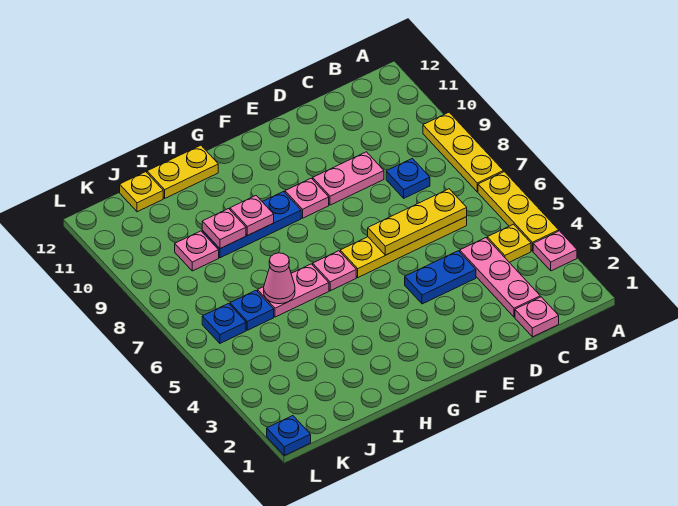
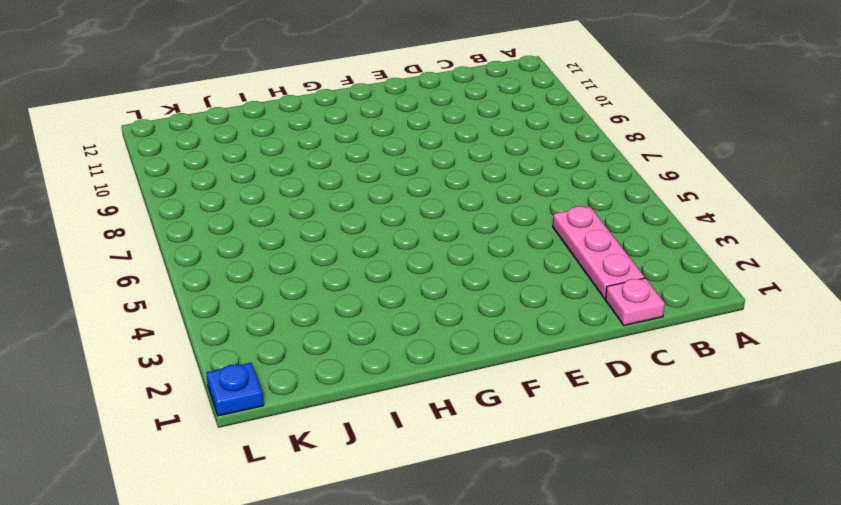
none -> pink plate A3 level 1
none -> yellow plate A4:A6 level 1
none -> yellow plate A7:A9 level 1

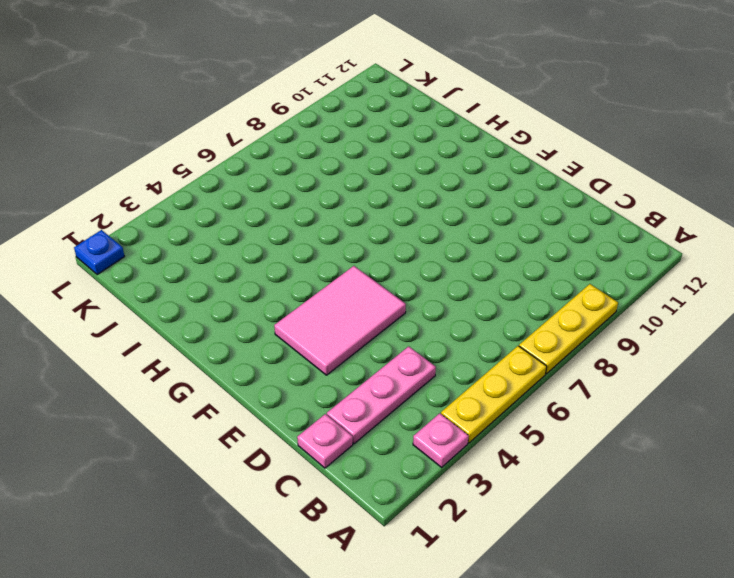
pink tile E3:F5 level 1 -> blue plate D4:E4 level 1
none -> yellow plate B4 level 1
none -> yellow plate C6:F6 level 1
none -> blue plate C8 level 1

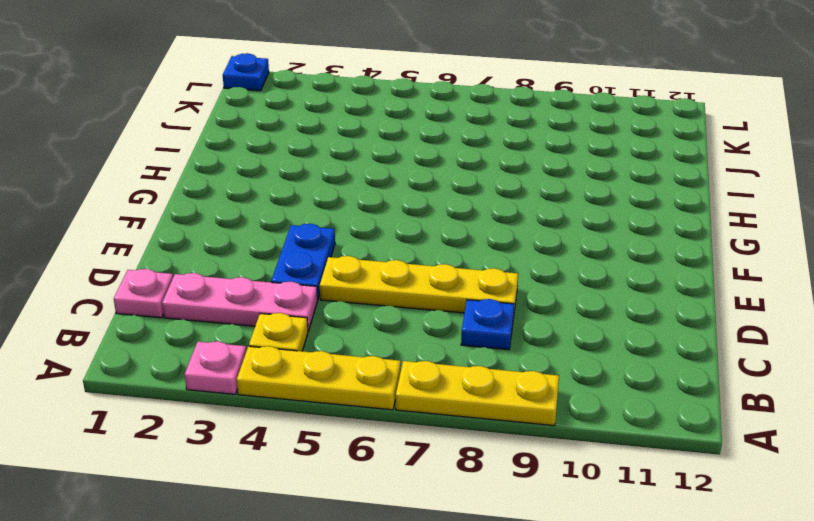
yellow plate D5:D8 level 1 -> yellow plate C6:F6 level 1
none -> pink plate D9:E9 level 1
none -> pink plate F9 level 1
none -> pink plate G6 level 1

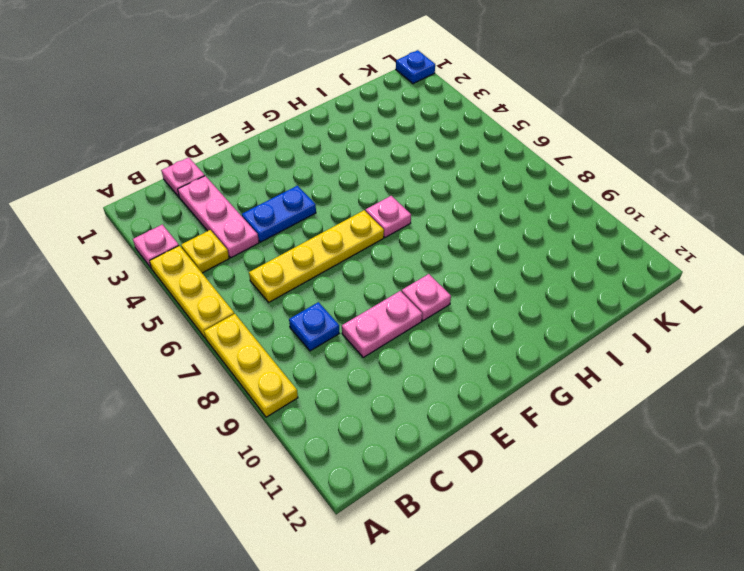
none -> blue plate G9:I9 level 1
none -> pink plate H6:I6 level 1
none -> yellow plate H12:I12 level 1

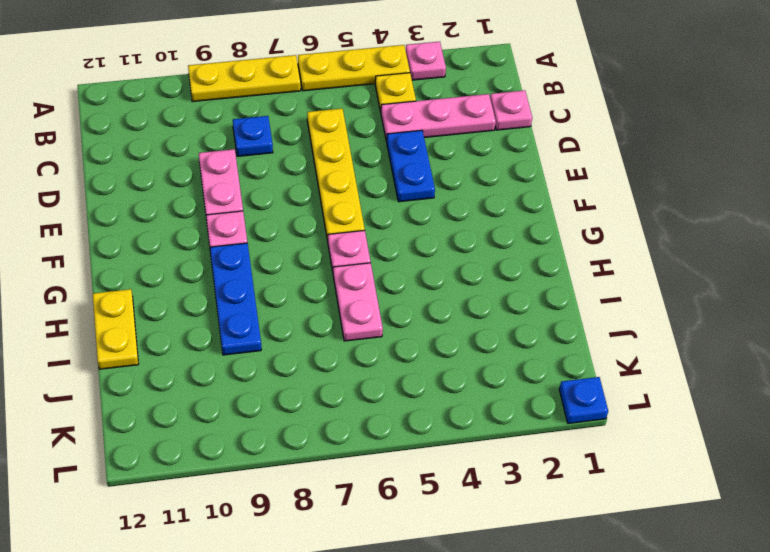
none -> blue plate J6 level 1
none -> pink plate J9 level 1
none -> yellow plate J12 level 1

